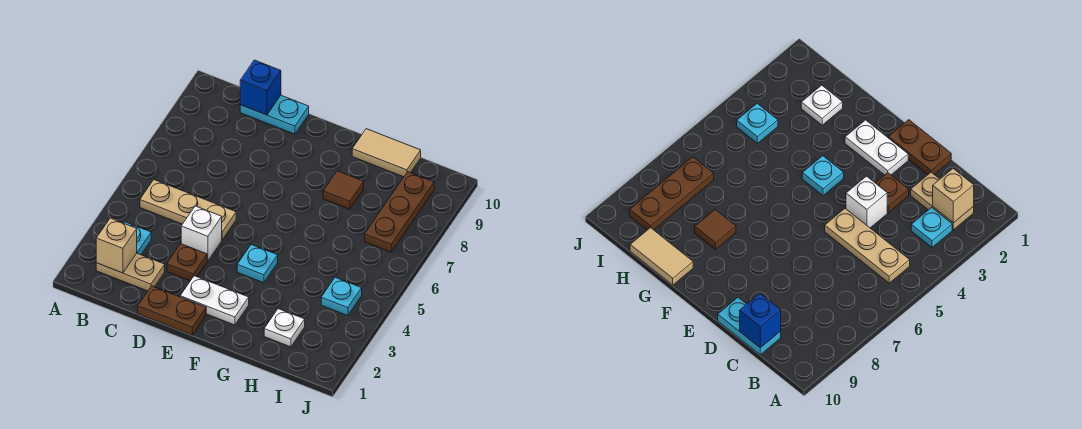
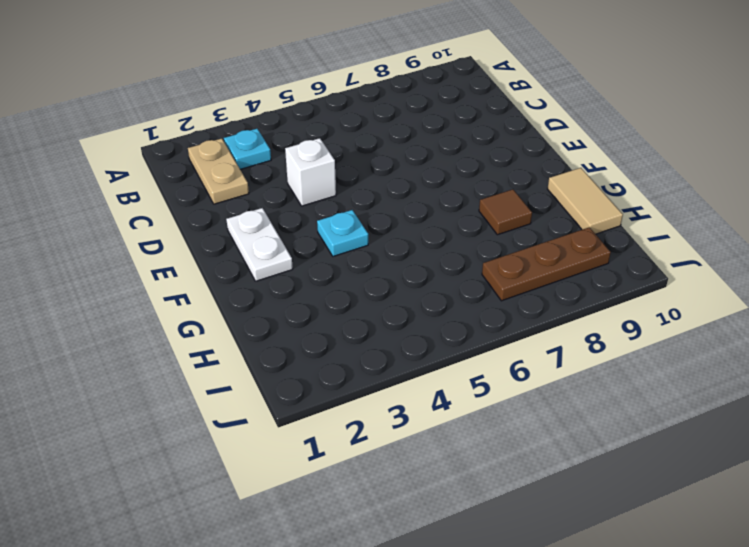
none -> tan plate B5:D5 level 1
none -> cyan plate C10:D10 level 1
none -> brown plate D1:E1 level 1

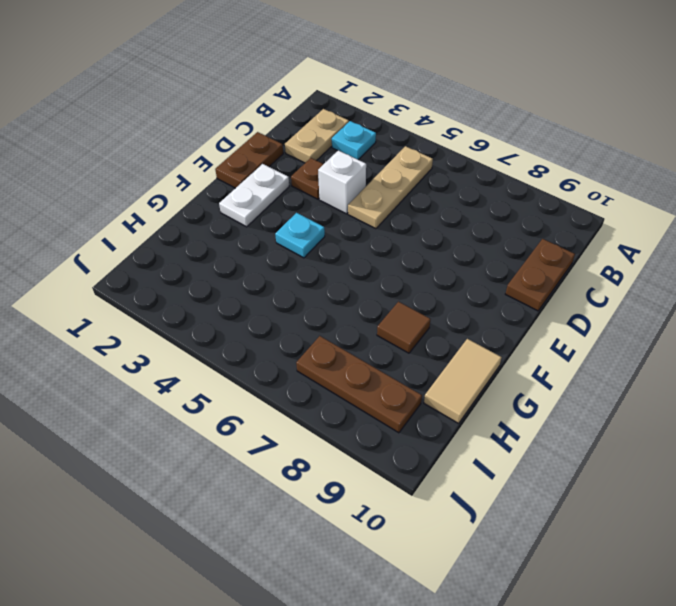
brown plate C10:D10 level 1 -> cyan plate C10:D10 level 1
none -> white plate H2 level 1
none -> cyan plate I4 level 1
none -> tan brick B2 level 2

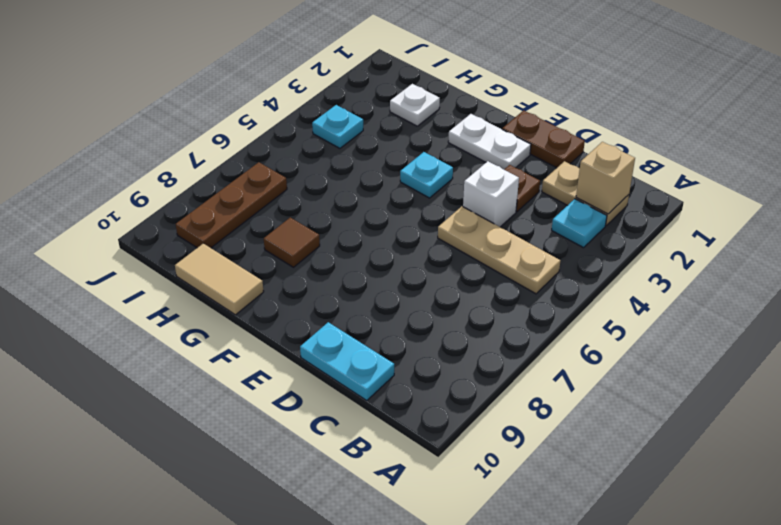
none -> blue brick C10 level 2

